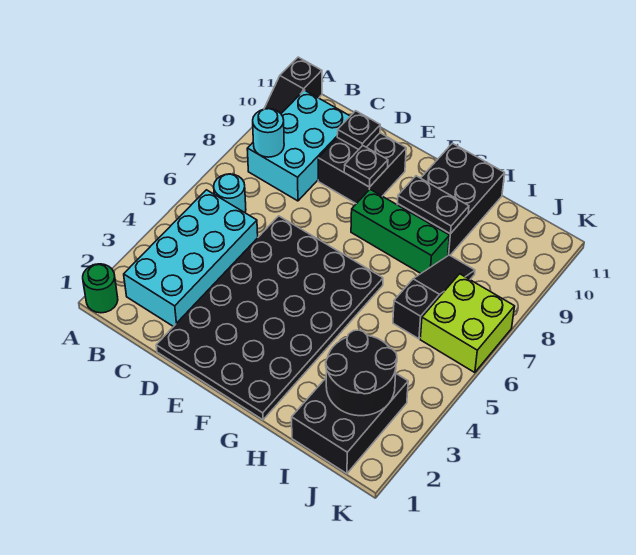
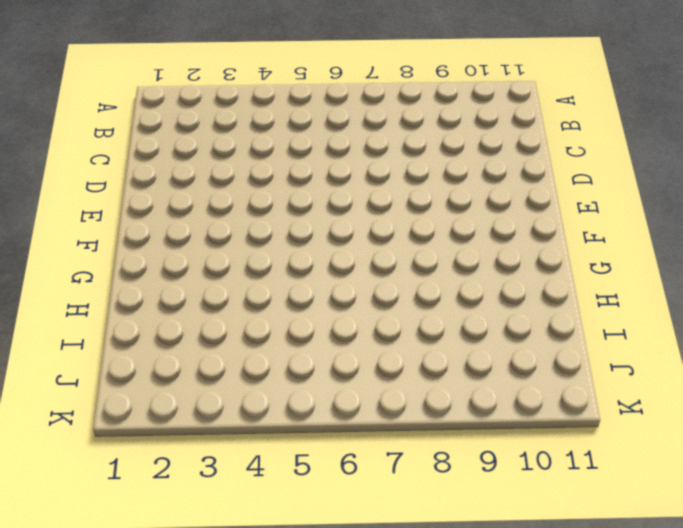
none -> green round brick A1 level 1
none -> black slope A10:A11 level 1 top 11
none -> cyan brick B2:C5 level 1

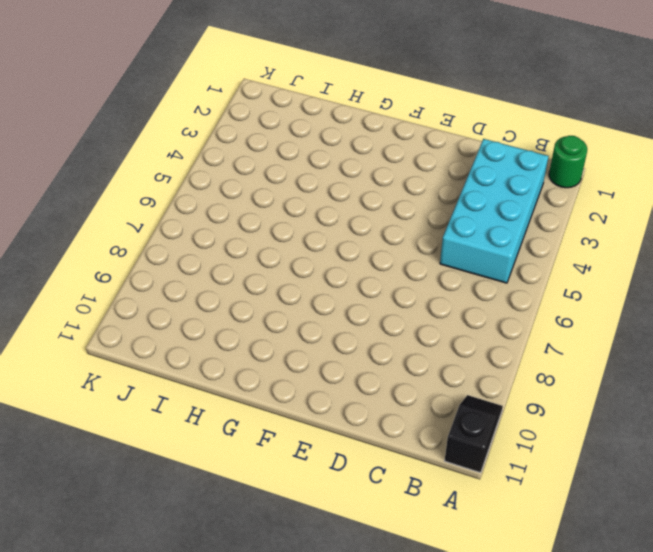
none -> cyan round brick B6 level 1
none -> cyan brick B8:C10 level 1
none -> black plate D1:G6 level 1

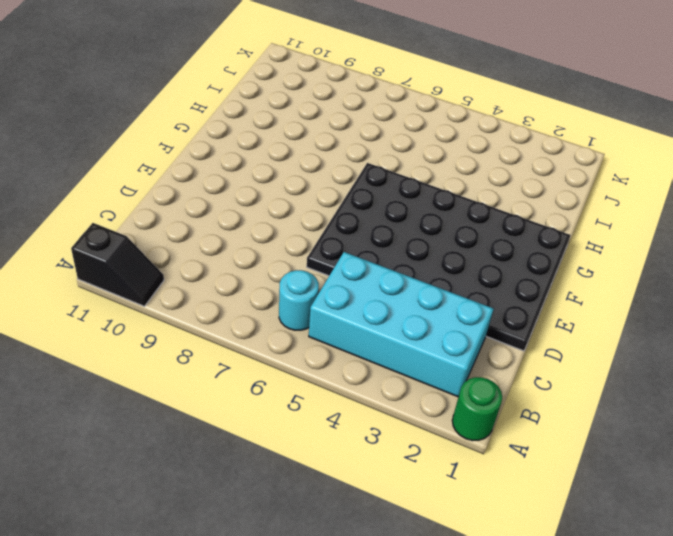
none -> cyan brick B8:C10 level 1
none -> black brick D9:E10 level 1
none -> green brick F8:H8 level 1

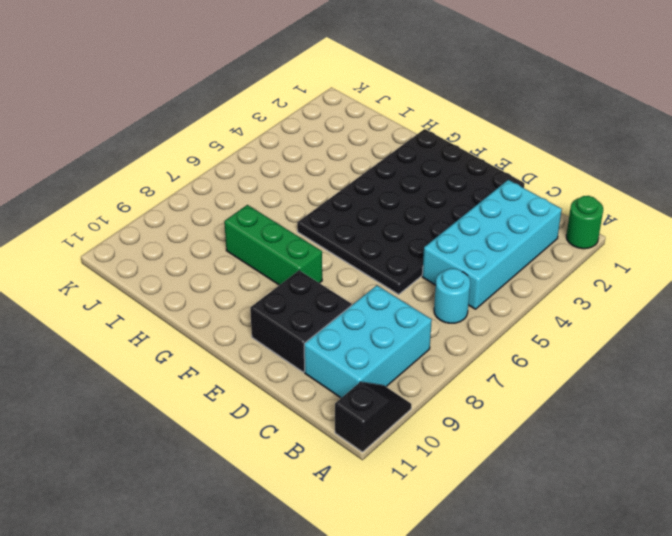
none -> black brick G9:H11 level 1
none -> black brick I1:J3 level 1
none -> black slope I6:I8 level 1 top 6

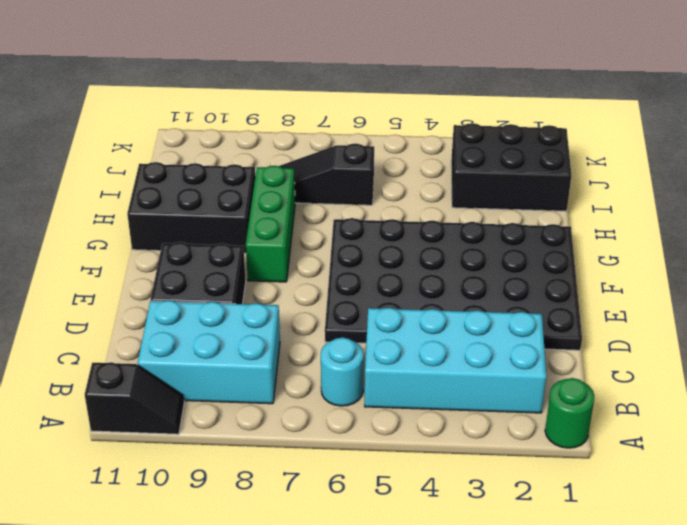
none -> lime brick J6:K7 level 1
none -> cyan round brick B8 level 2
none -> black plate D10 level 2

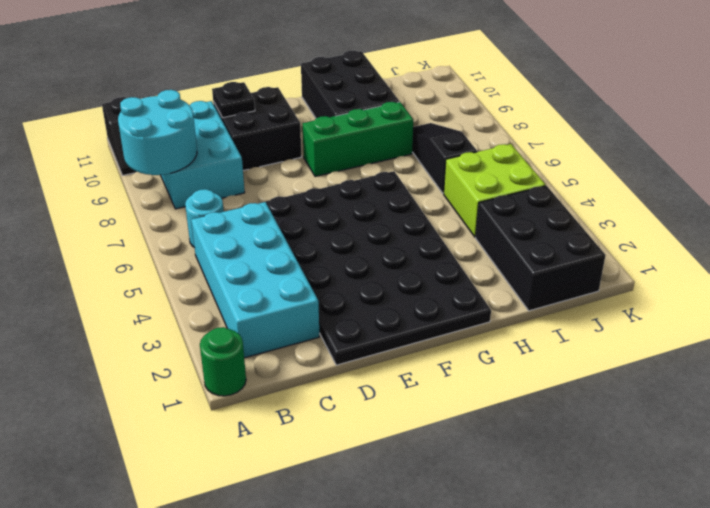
cyan round brick A8:B9 level 2 -> cyan round brick B8 level 2
lime brick I4:J5 level 1 -> lime brick J6:K7 level 1
none -> black plate E9 level 2
none -> black plate G9:H9 level 2
none -> black round brick I2:J3 level 2

